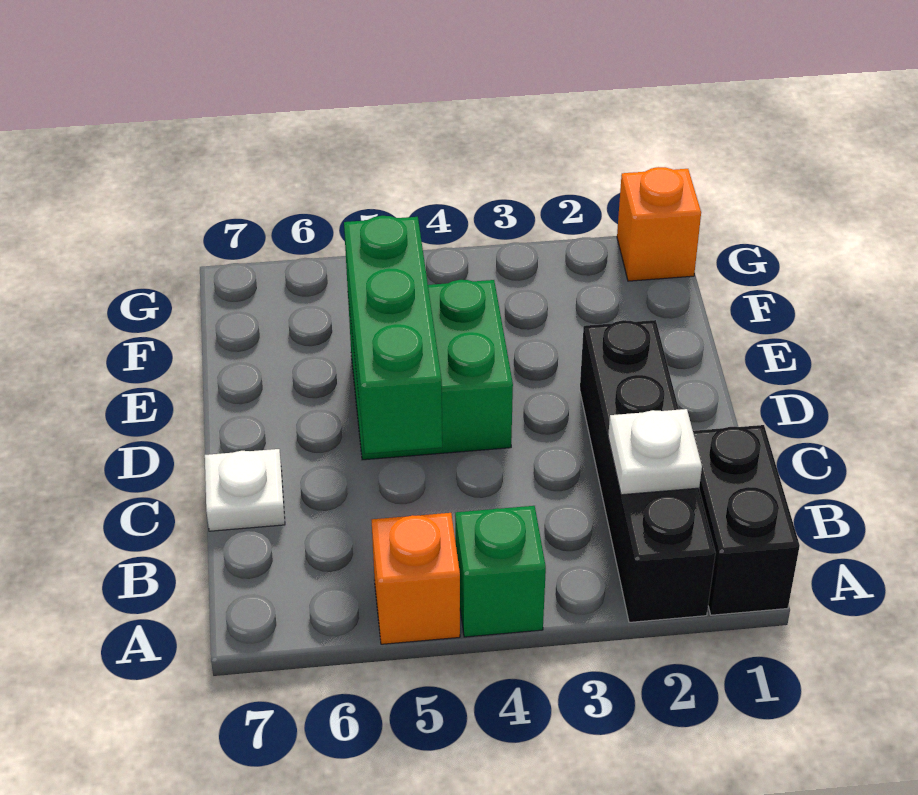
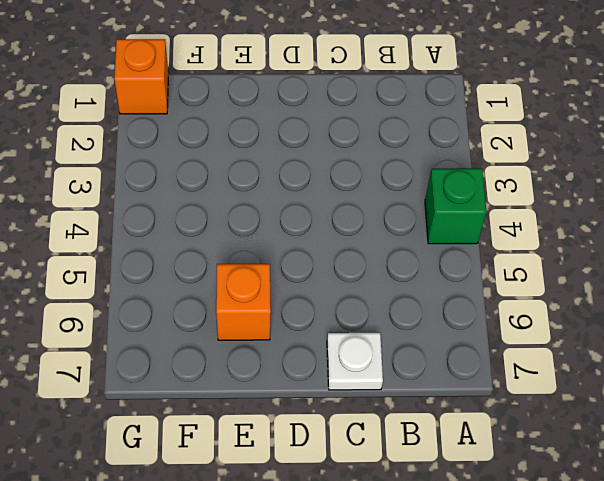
orange brick E6 level 1 -> orange brick A5 level 1
none -> black brick A1:B1 level 1
none -> black brick A2:D2 level 1

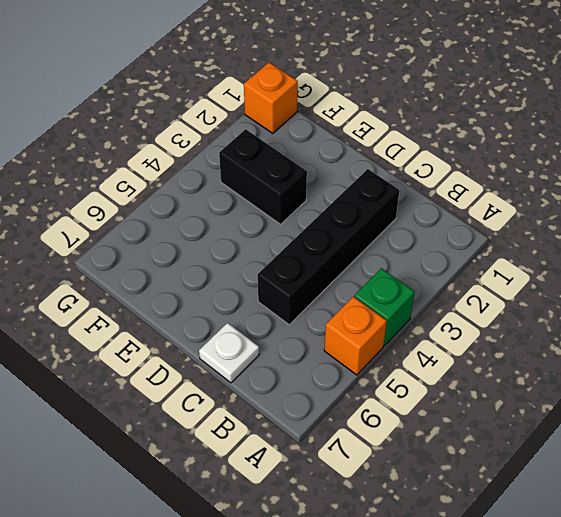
black brick C2:C5 level 1 -> black brick A2:D2 level 1
black brick E3:F3 level 1 -> black brick A1:B1 level 1
none -> green brick D4:E5 level 1
none -> white plate B2 level 2

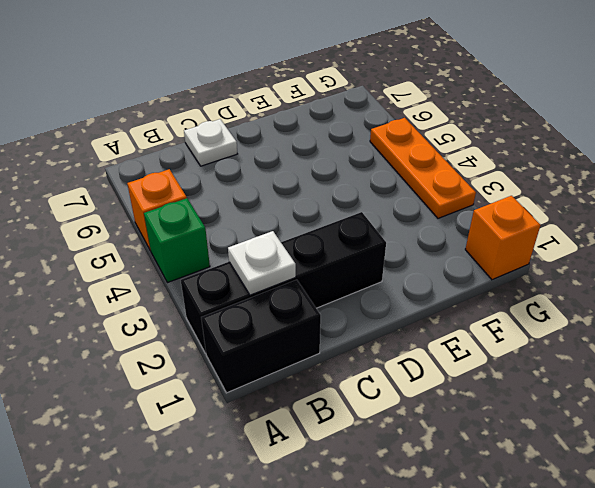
orange plate G3:G5 level 1 -> none
none -> green brick D4:E5 level 1
none -> green brick C5:E5 level 2

